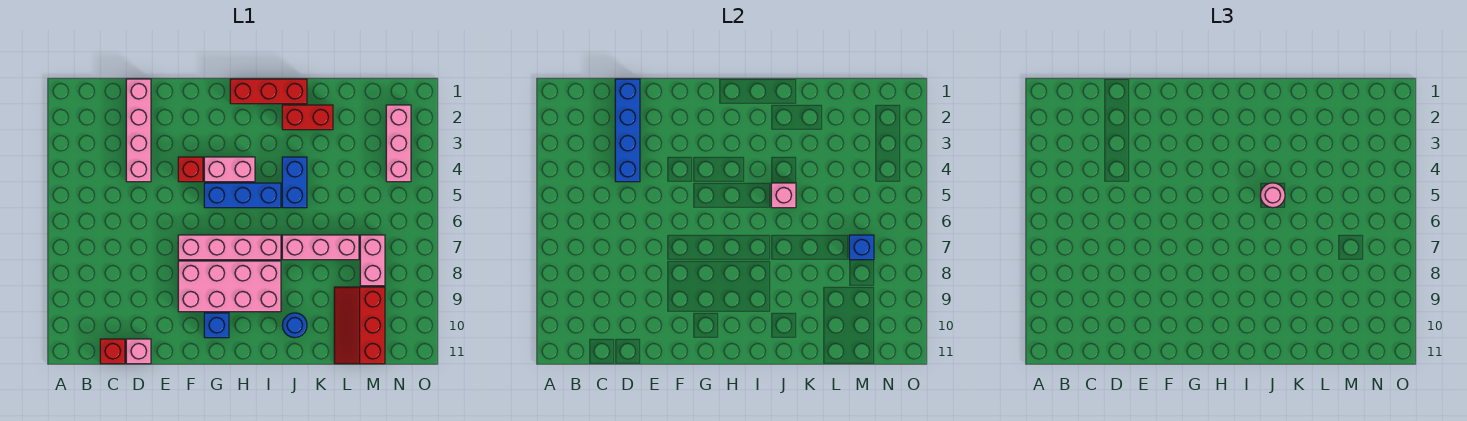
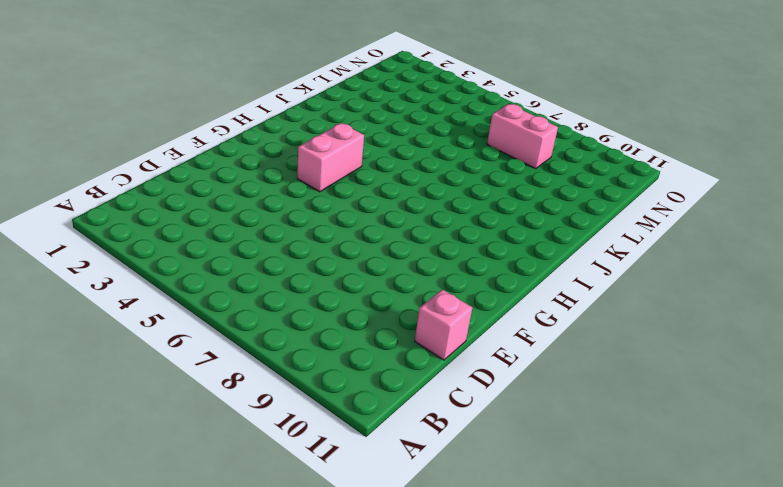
none -> red brick C11 level 1
none -> pink brick D1:D4 level 1
none -> red brick F4 level 1

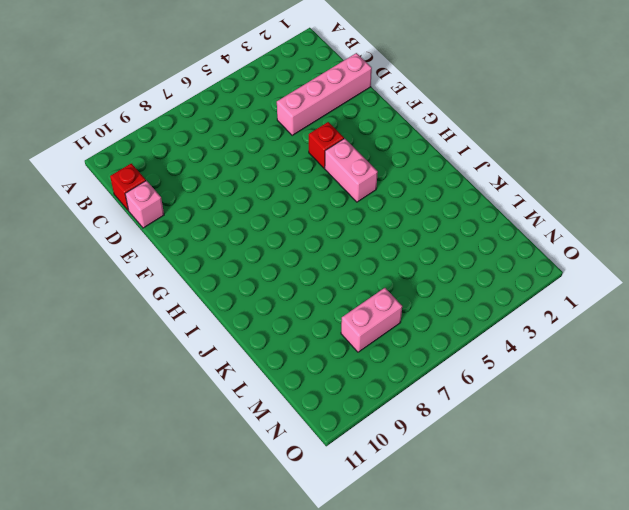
none -> pink brick F7:I7 level 1
none -> pink brick F8:I9 level 1
none -> blue brick G5:I5 level 1

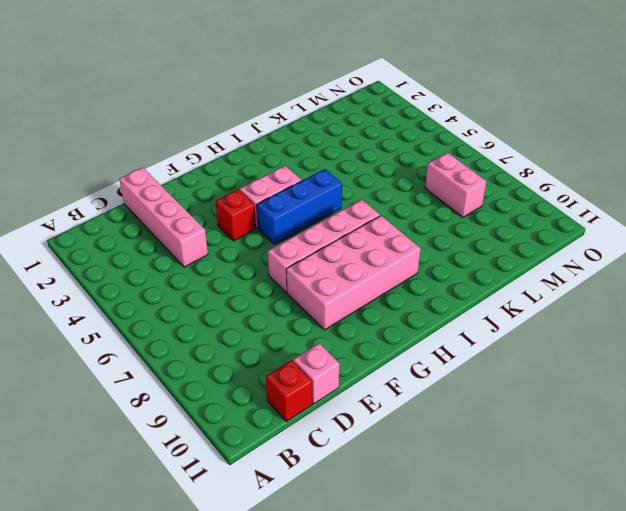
none -> blue brick G10 level 1
none -> red brick H1:J1 level 1
none -> red brick J2:K2 level 1

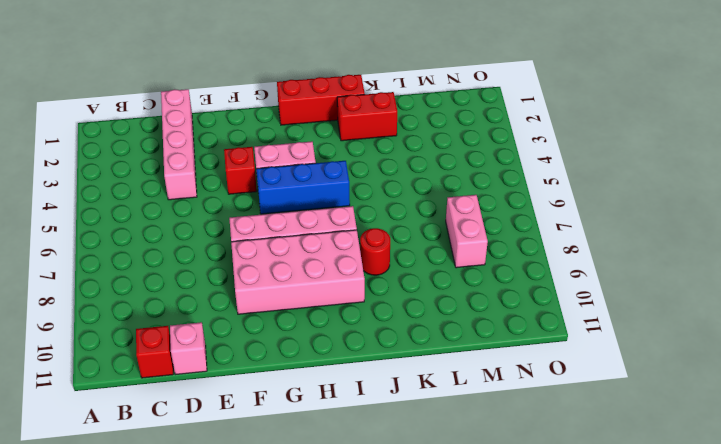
red round brick J8 level 1 -> none
none -> blue brick G10 level 1
none -> blue brick J4:J5 level 1
none -> pink brick J7:L7 level 1

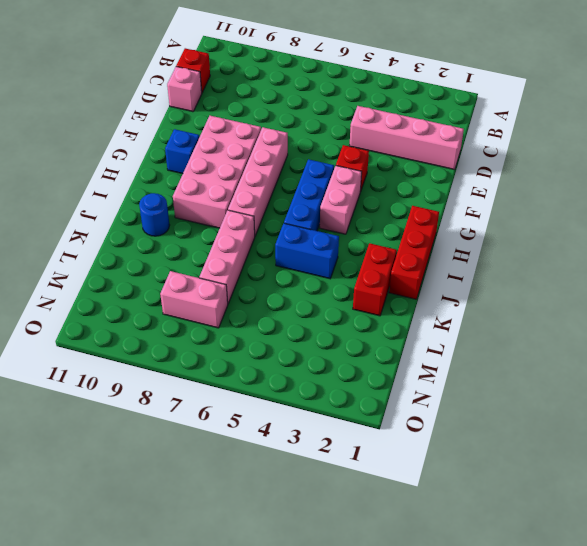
none -> red slope L9:M11 level 1 top M
none -> pink brick N2:N4 level 1
none -> blue brick D1:D4 level 2

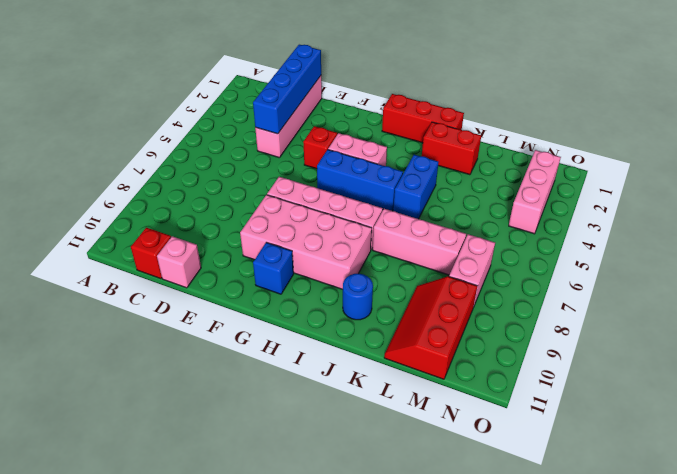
none -> pink brick J5 level 2
none -> blue brick M7 level 2
none -> pink round brick J5 level 3

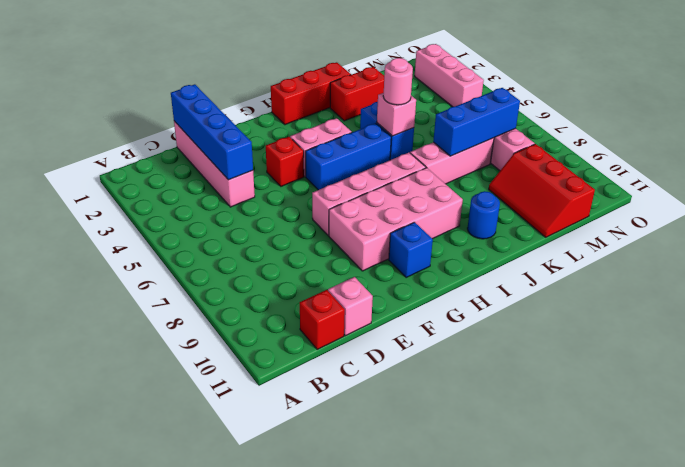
blue brick K7:M7 level 2 -> blue brick M7 level 2

